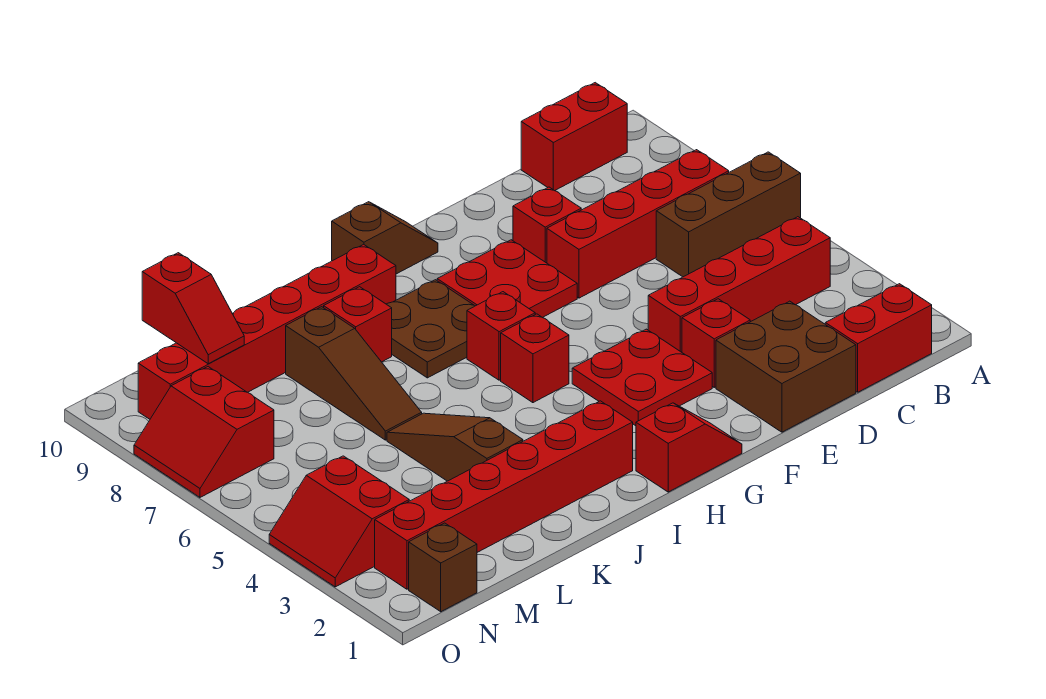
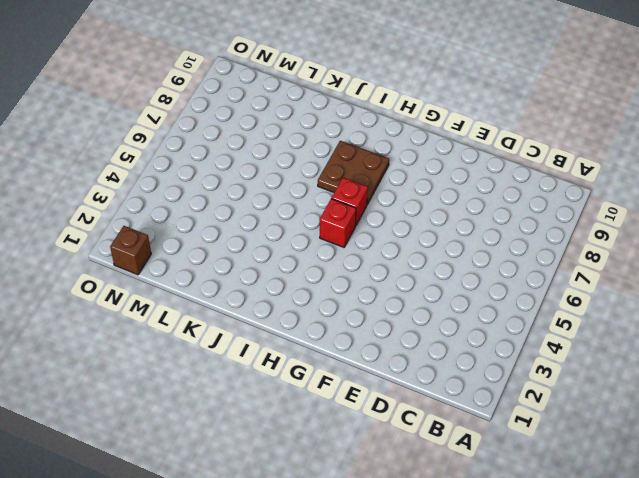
none -> brown brick A6:C6 level 1
none -> red brick B1:C1 level 1
none -> red brick B4:E4 level 1

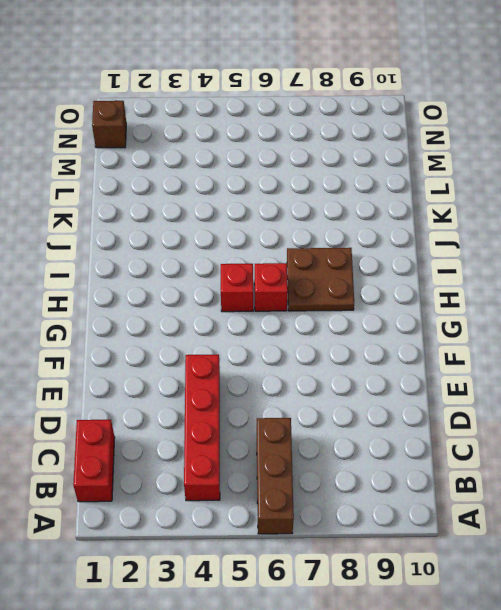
none -> red brick B7:E7 level 1
none -> red brick B10:C10 level 1
none -> brown brick D1:E2 level 1

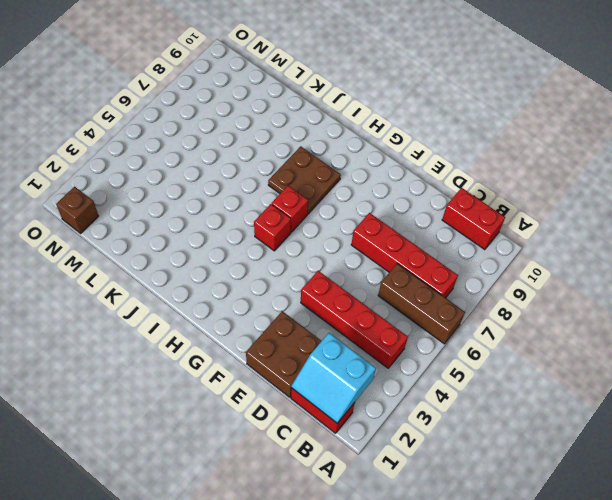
cyan slope B1:C2 level 2 top 2 -> none
none -> red brick E3 level 1
none -> red brick E8 level 1
none -> red plate F3:G4 level 1

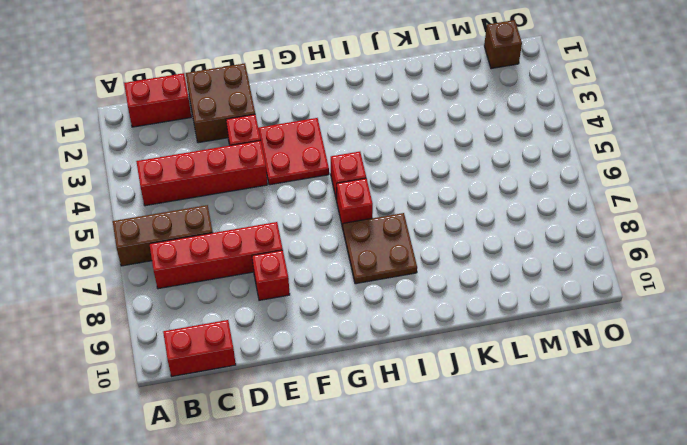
none -> red plate F7:G8 level 1
none -> red slope G1:H1 level 1 top H
none -> brown slope G10:H10 level 1 top H

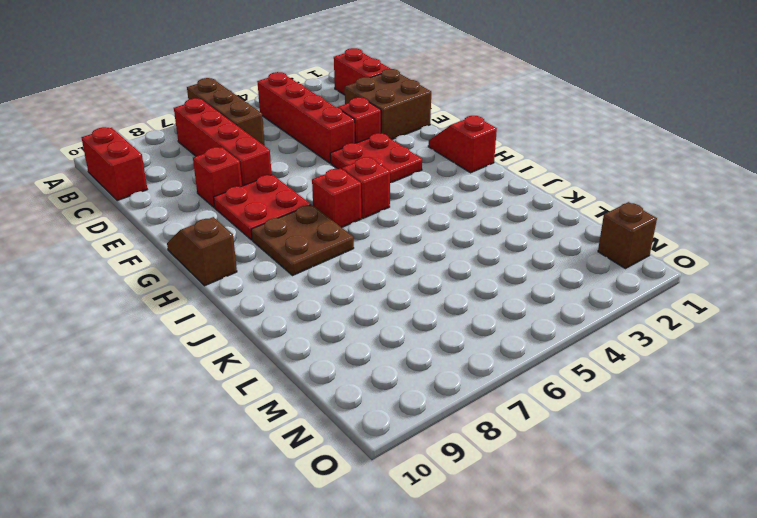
none -> red brick I2:N2 level 1
none -> red brick I9:N9 level 1
none -> red brick J8 level 1

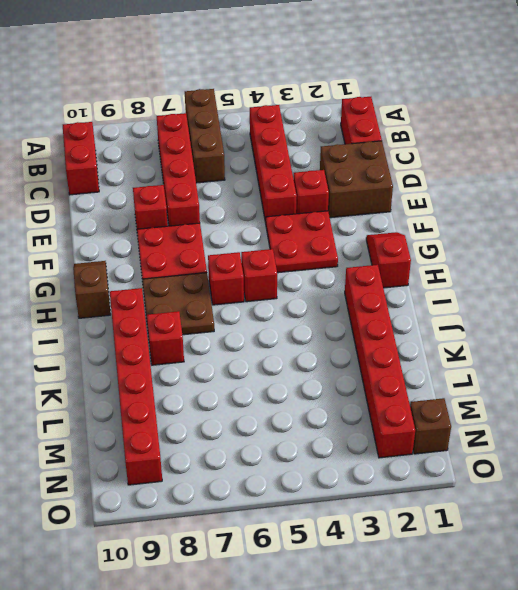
none -> brown slope K3:K5 level 1 top 3
none -> brown slope K6:K8 level 1 top 8
none -> red slope N3:O4 level 1 top N

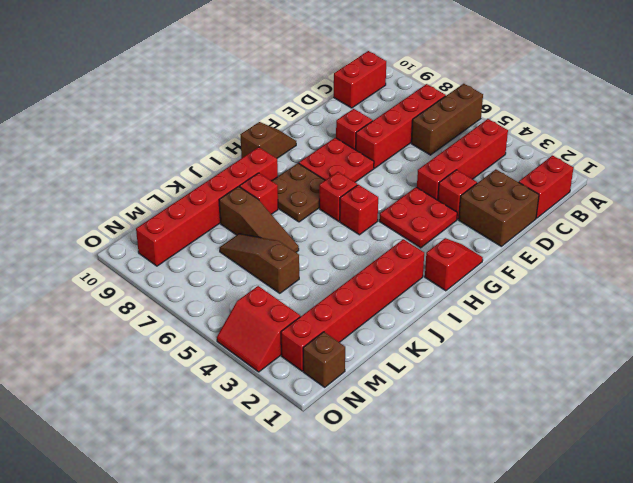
brown slope L5:L7 level 1 top 5 -> brown slope K3:K5 level 1 top 3
none -> red slope N7:O8 level 1 top N
none -> red slope M9:M10 level 2 top 10

